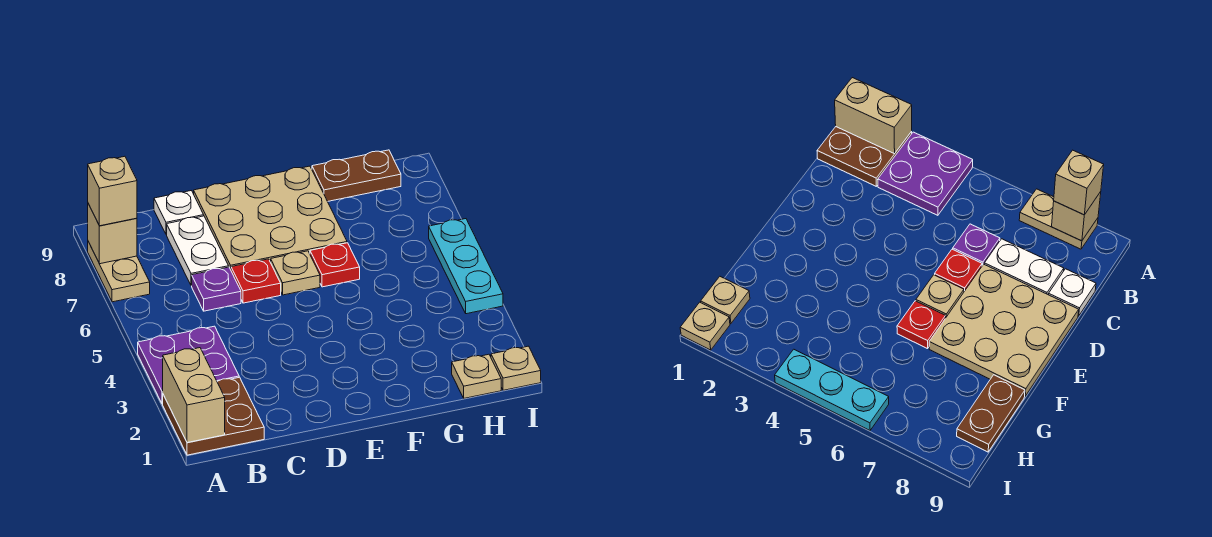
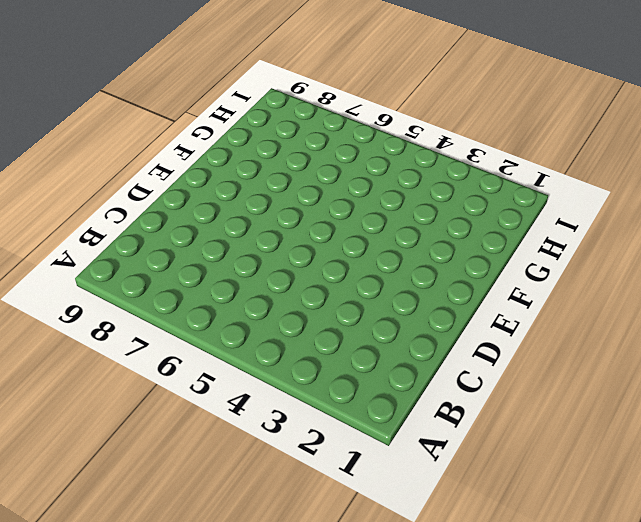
none -> brown plate A1:B2 level 1
none -> purple plate A3:B4 level 1
none -> tan plate A7:A8 level 1

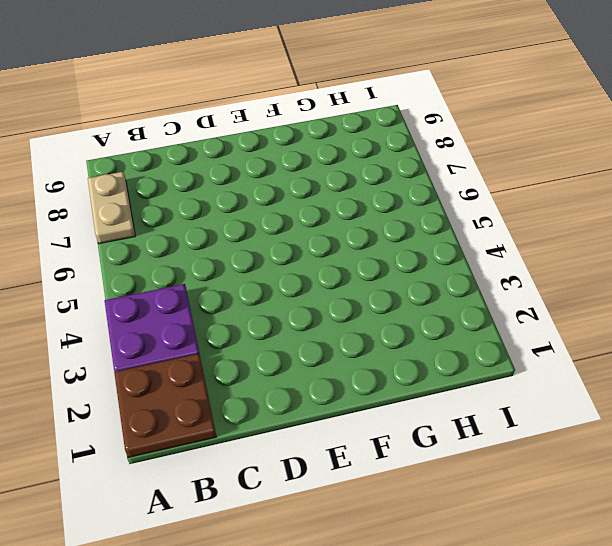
none -> purple plate C6 level 1
none -> white plate C7:C8 level 1
none -> white plate C9 level 1

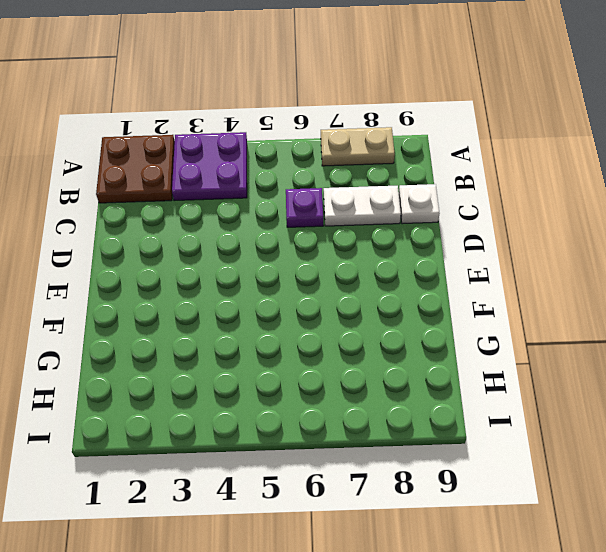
none -> red plate D6 level 1
none -> tan plate D7:F9 level 1
none -> tan plate E6 level 1

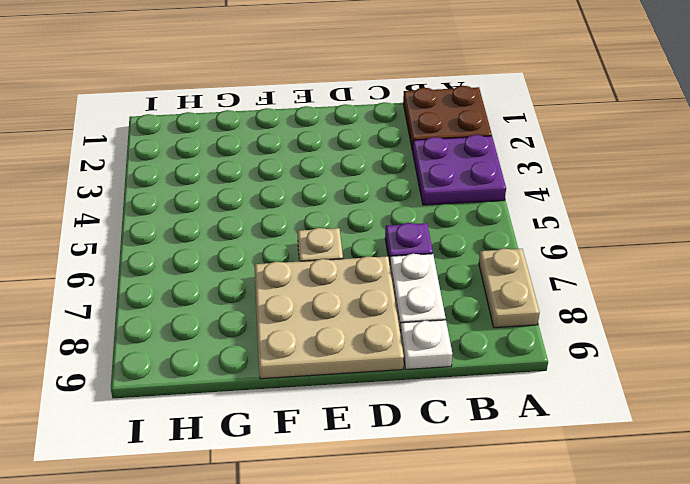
none -> red plate D6 level 1
none -> red plate F6 level 1
none -> brown plate G9:H9 level 1

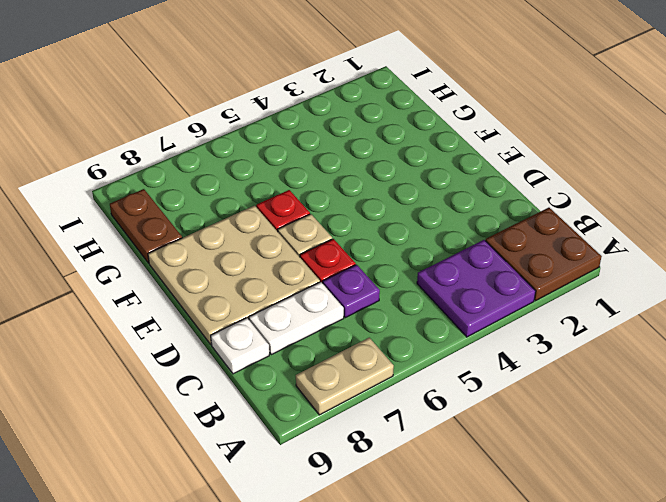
none -> tan plate H1 level 1
none -> tan plate I1 level 1
none -> cyan plate I4:I6 level 1

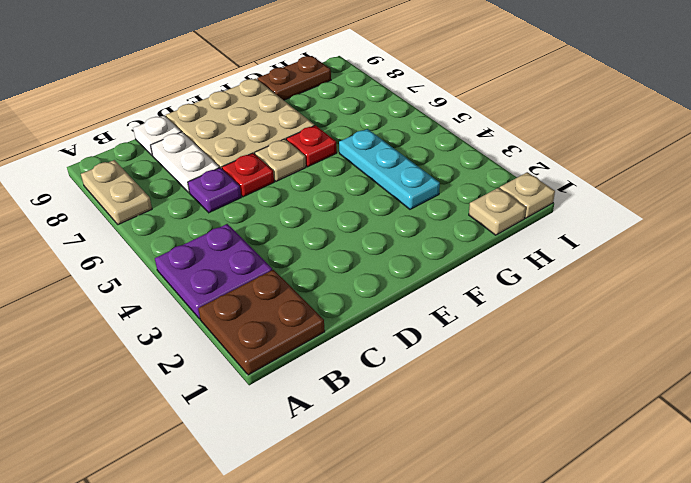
cyan plate G3:G5 level 1 -> cyan plate I4:I6 level 1
none -> tan brick A1:A2 level 2
none -> tan brick A8 level 2
none -> tan brick A8 level 3

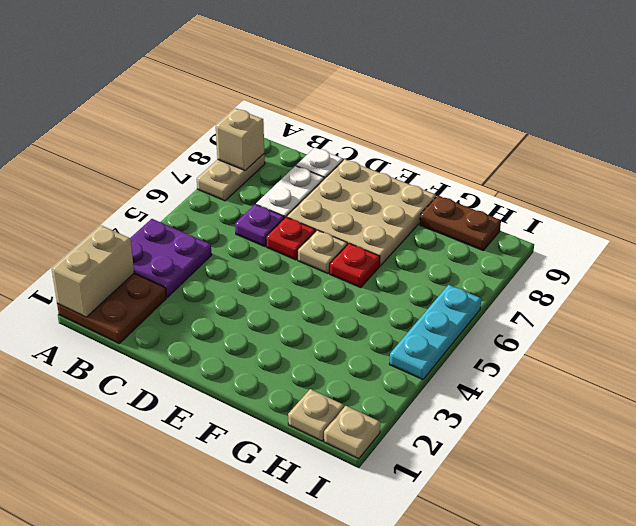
none -> tan brick A8 level 3

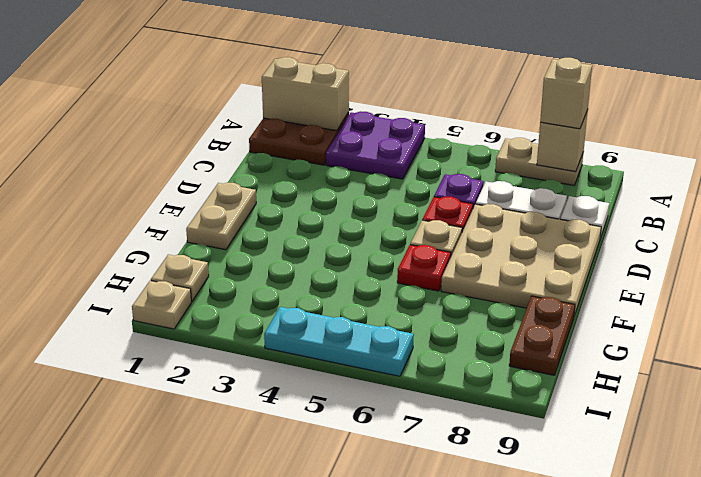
tan plate E1:F1 level 1 -> none

